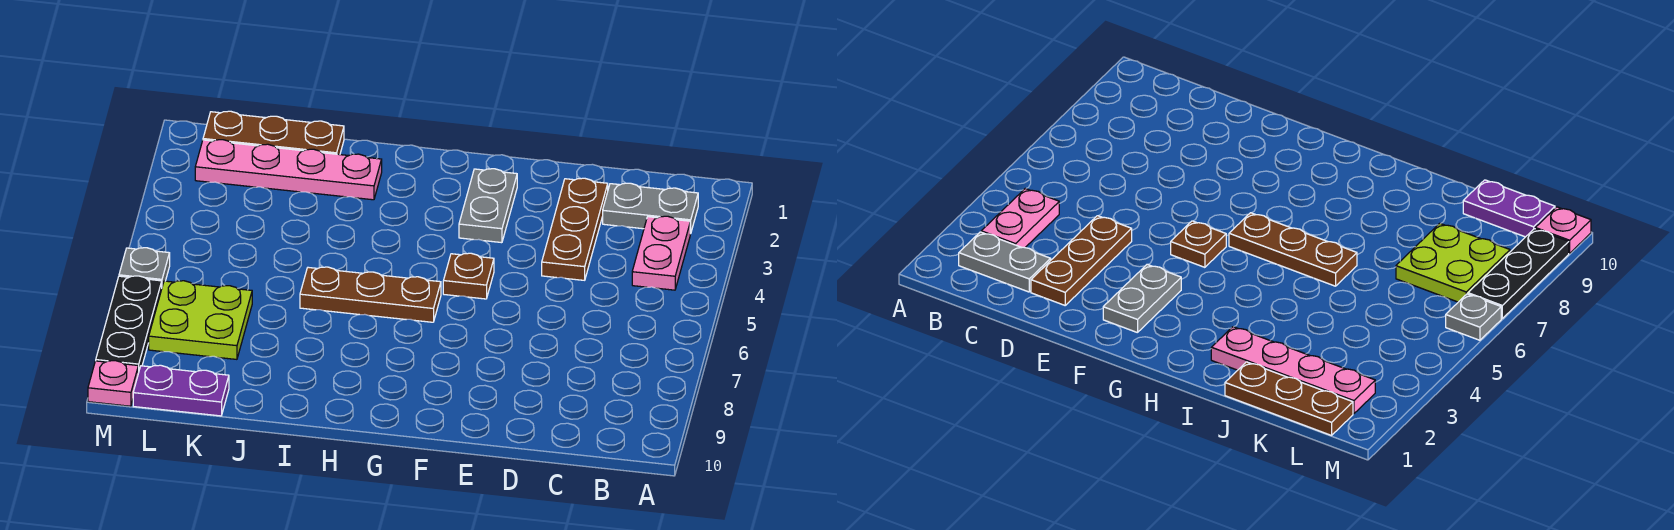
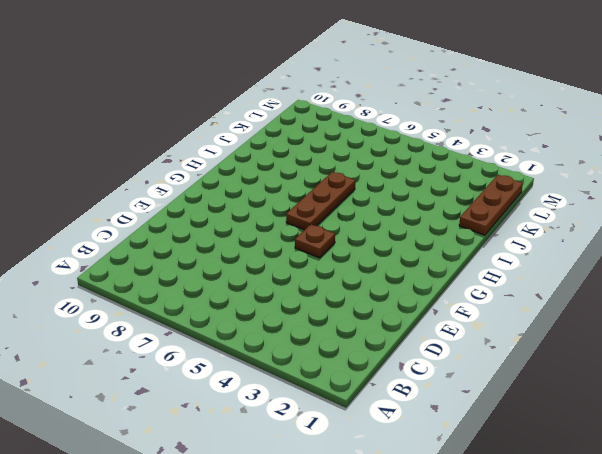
none -> grey plate B2:C2 level 1
none -> pink plate B3:B4 level 1
none -> brown plate D2:D4 level 1

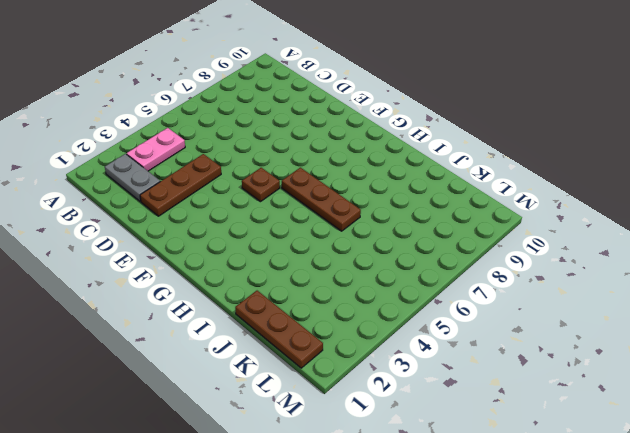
none -> grey plate F2:F3 level 1
none -> pink plate I2:L2 level 1
none -> lime plate K7:L8 level 1

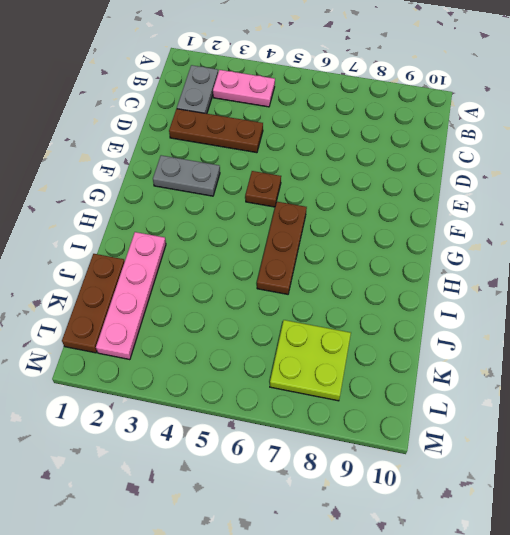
none -> purple plate K10:L10 level 1
none -> grey plate M6 level 1
none -> black plate M7:M9 level 1

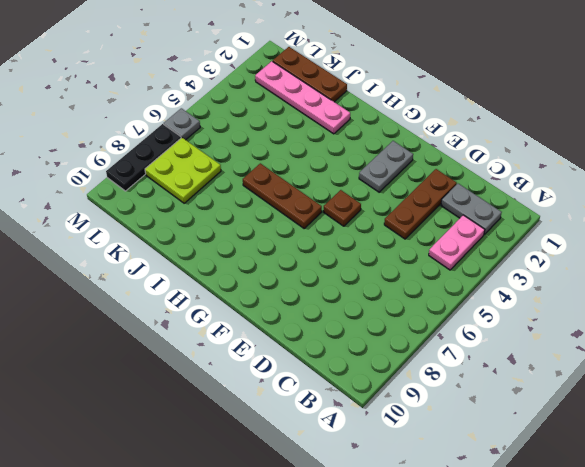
none -> purple plate K10:L10 level 1
none -> pink plate M10 level 1

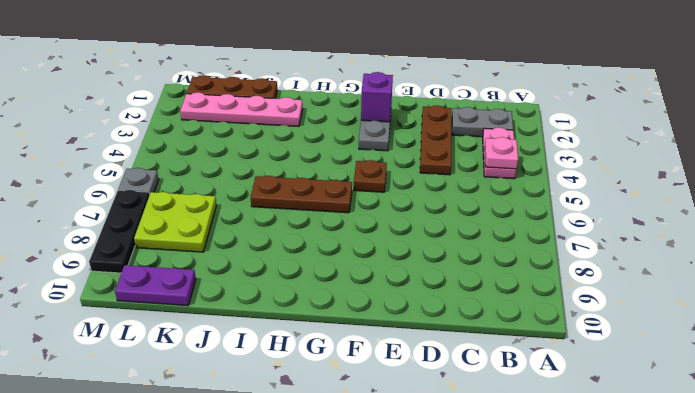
pink plate B4 level 2 -> pink plate M10 level 1
purple brick F2 level 2 -> none

